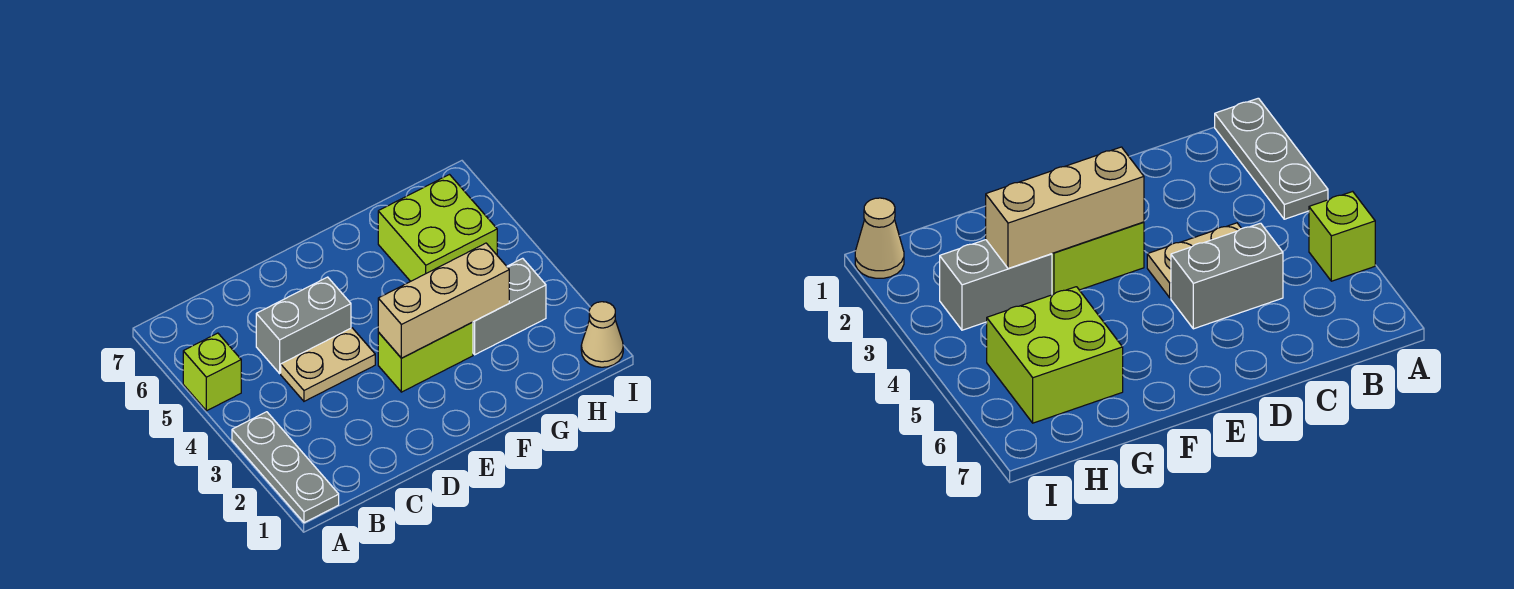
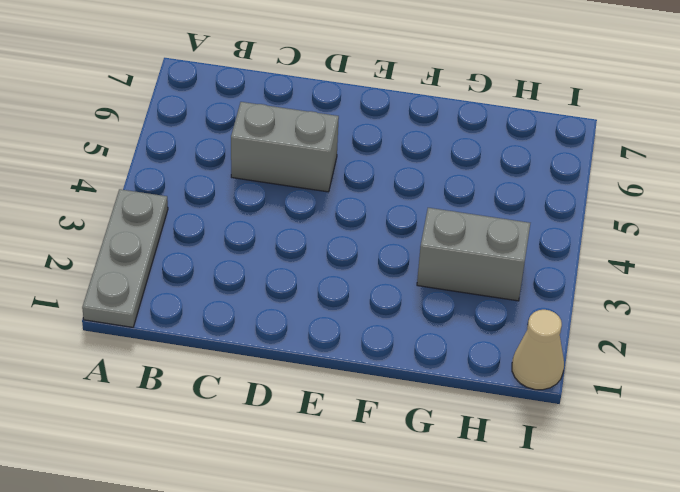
none -> lime brick A5 level 1
none -> tan plate C4:D4 level 1

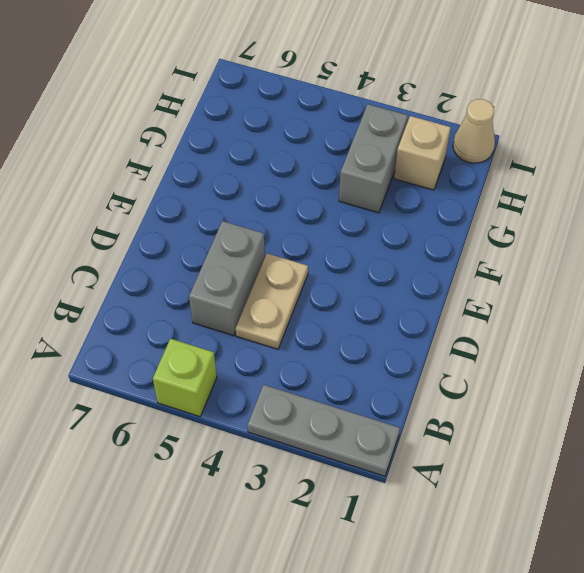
tan brick H2 level 1 -> none
none -> lime brick E3:F3 level 1
none -> lime brick G5:H6 level 1

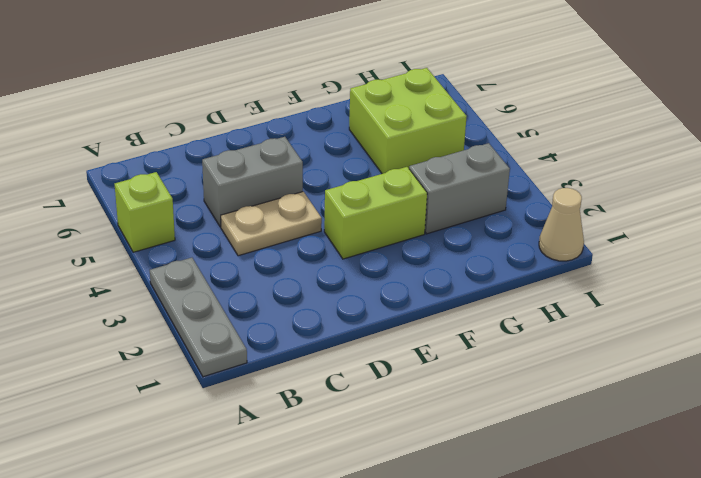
none -> tan brick E3:G3 level 2

